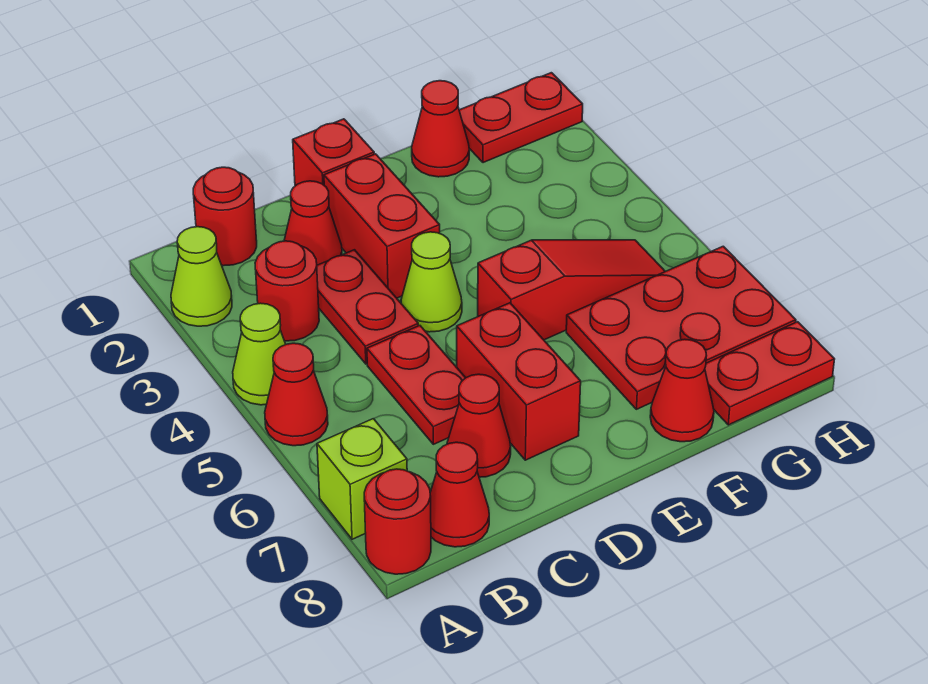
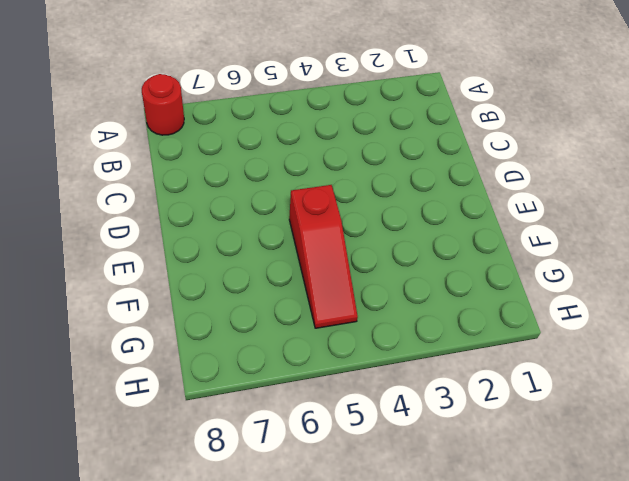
none -> lime cone A2 level 1
none -> lime cone A4 level 1
none -> red cone A5 level 1

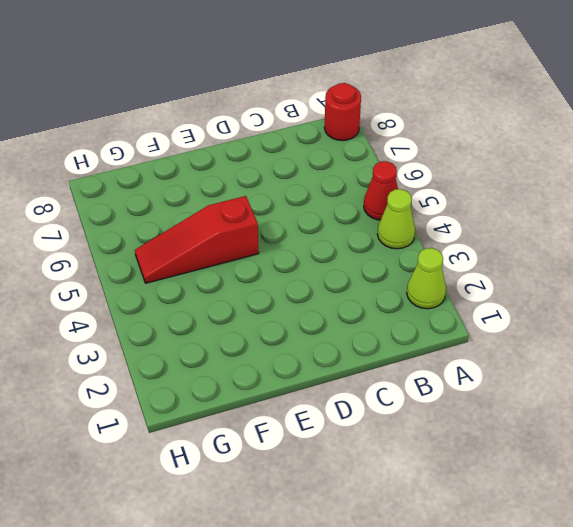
none -> lime brick A7 level 1
none -> red round brick B1 level 1
none -> red round brick B3 level 1

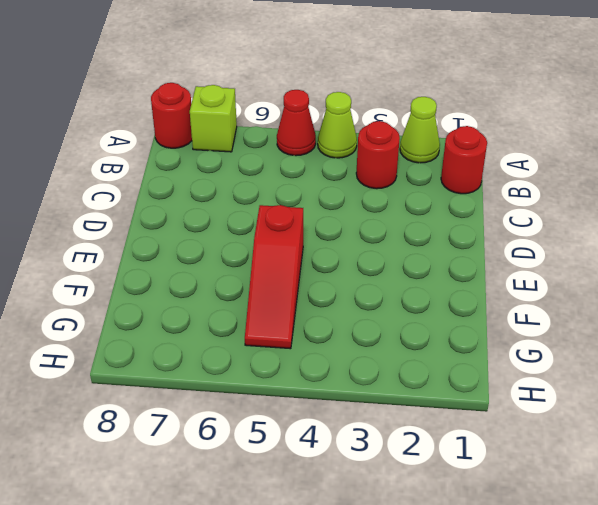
none -> red cone B8 level 1
none -> red cone C2 level 1
none -> red plate C3:C4 level 1

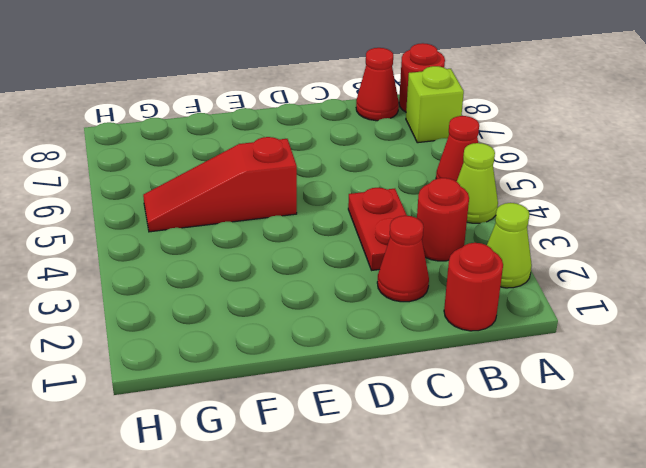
none -> red plate C5:C6 level 1
none -> red cone C7 level 1
none -> red brick D1 level 1

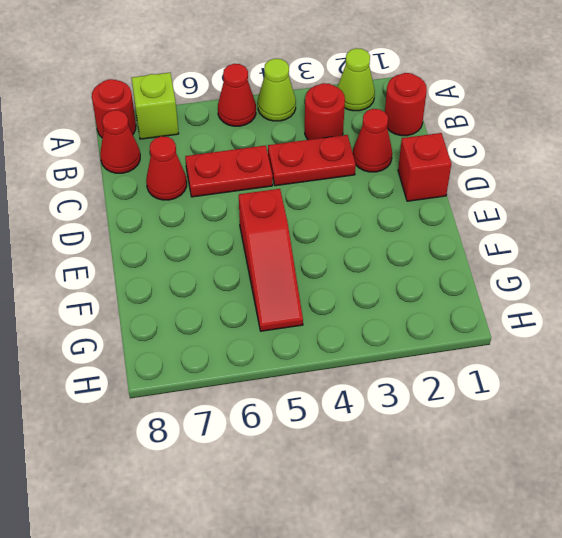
none -> red brick D2:D3 level 1
none -> lime cone D4 level 1
none -> red brick D6:D7 level 1

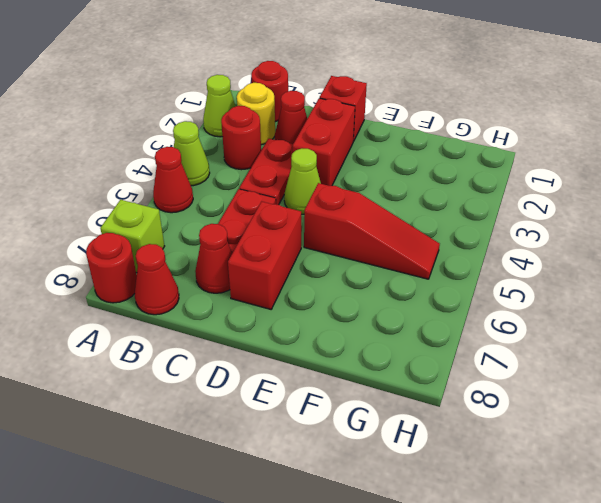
yellow round brick B2 level 1 -> none
none -> red cone F1 level 1
none -> red plate F6:H7 level 1
none -> red cone F8 level 1

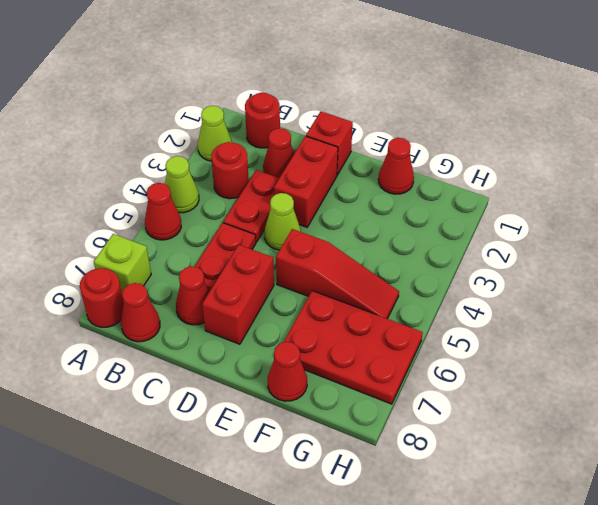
none -> red plate G1:H1 level 1
none -> red plate G8:H8 level 1

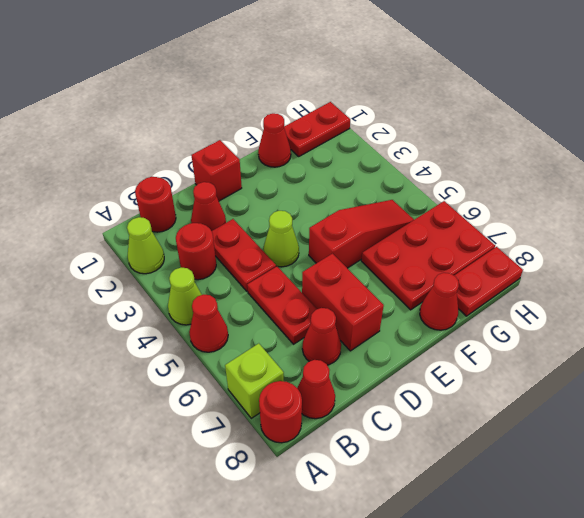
none -> red brick D2:D3 level 1

